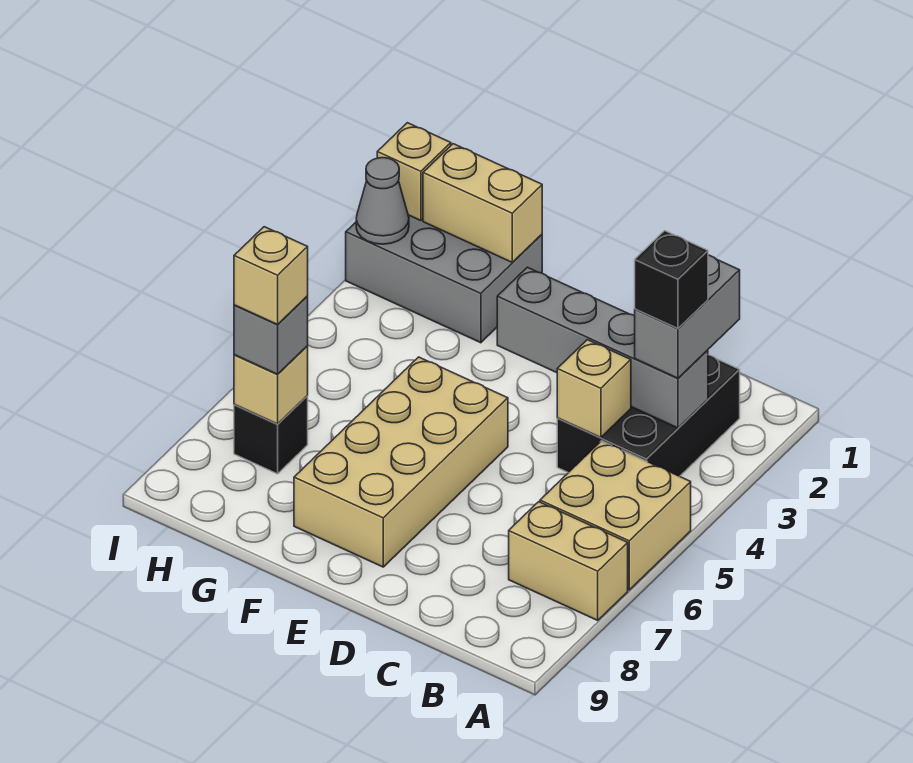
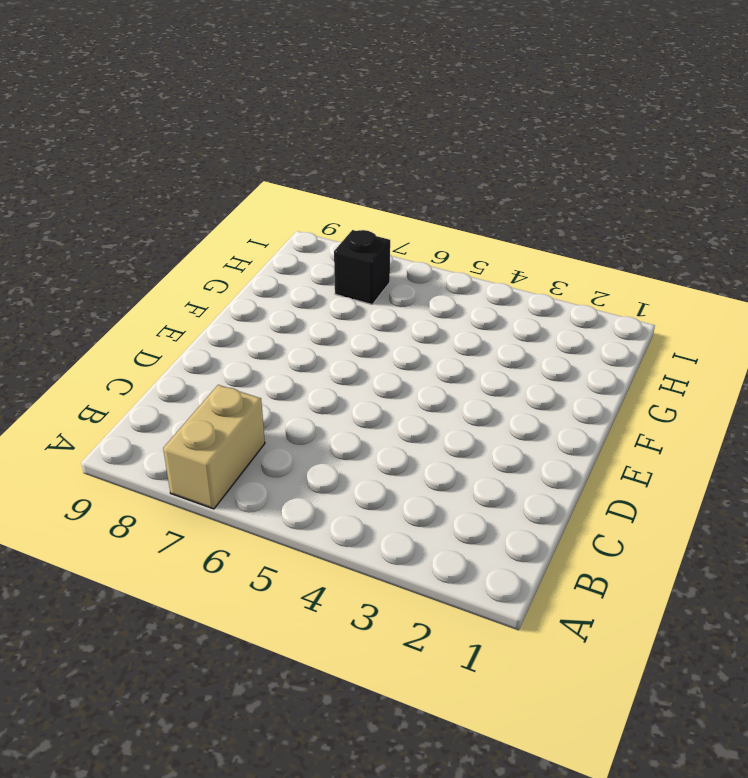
none -> tan brick A5:B6 level 1
none -> black brick B2:C4 level 1
none -> tan brick E5:F8 level 1

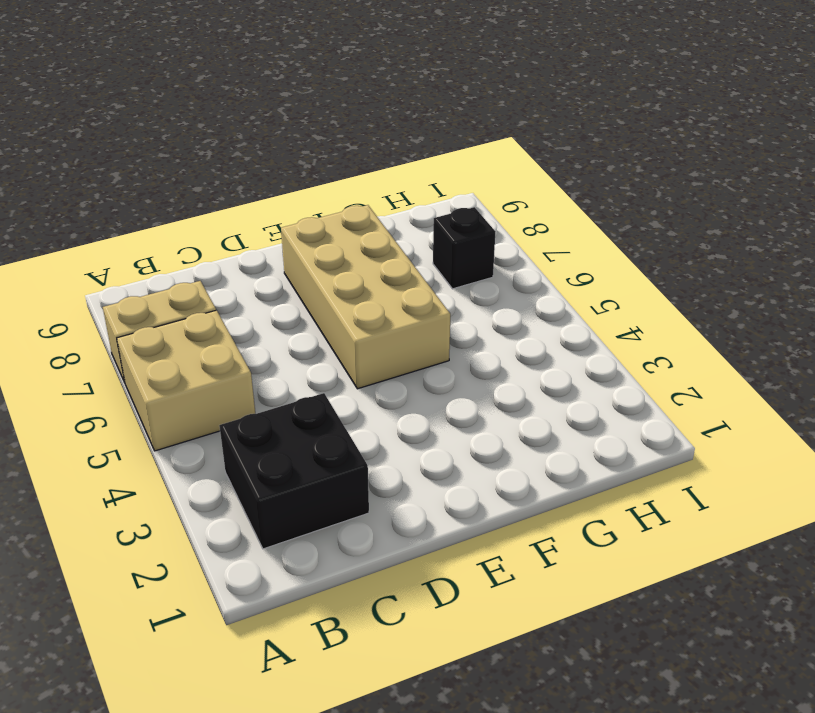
black brick B2:C3 level 1 -> black brick B2:C4 level 1
none -> grey brick G1:I2 level 1
none -> grey brick B3:E3 level 2
none -> tan brick C4 level 2

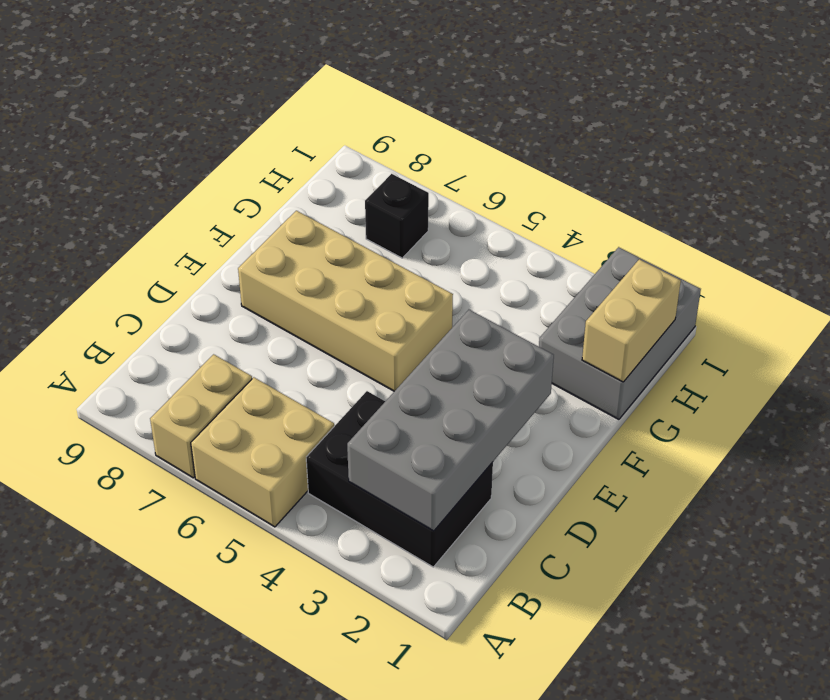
grey brick B2:E3 level 2 -> grey brick B3:E3 level 2
none -> tan brick C4 level 2
none -> tan brick H7 level 2
none -> tan brick I1 level 2

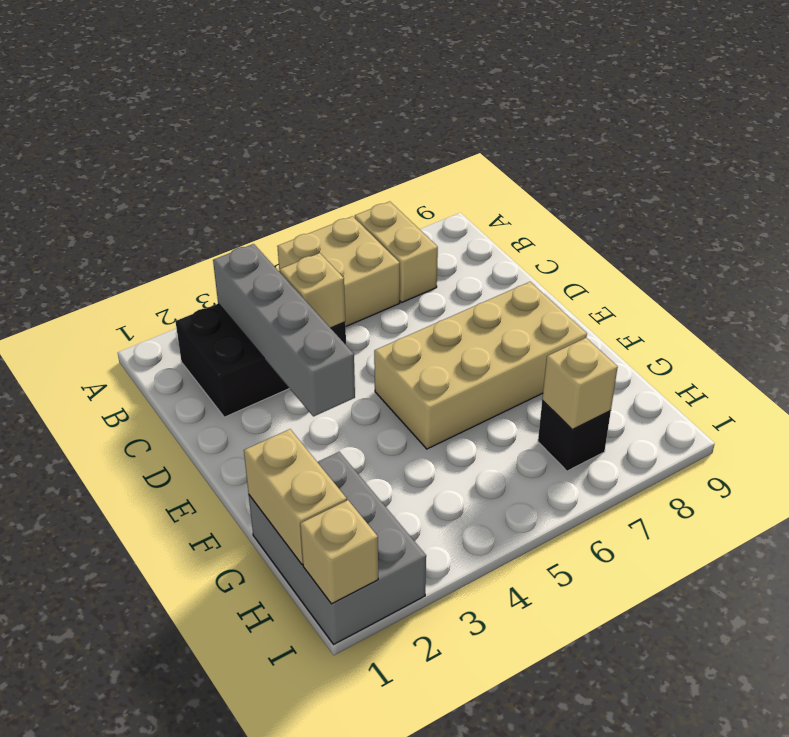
none -> grey cone I2 level 2
none -> grey brick B2:B3 level 3
none -> grey brick H7 level 3

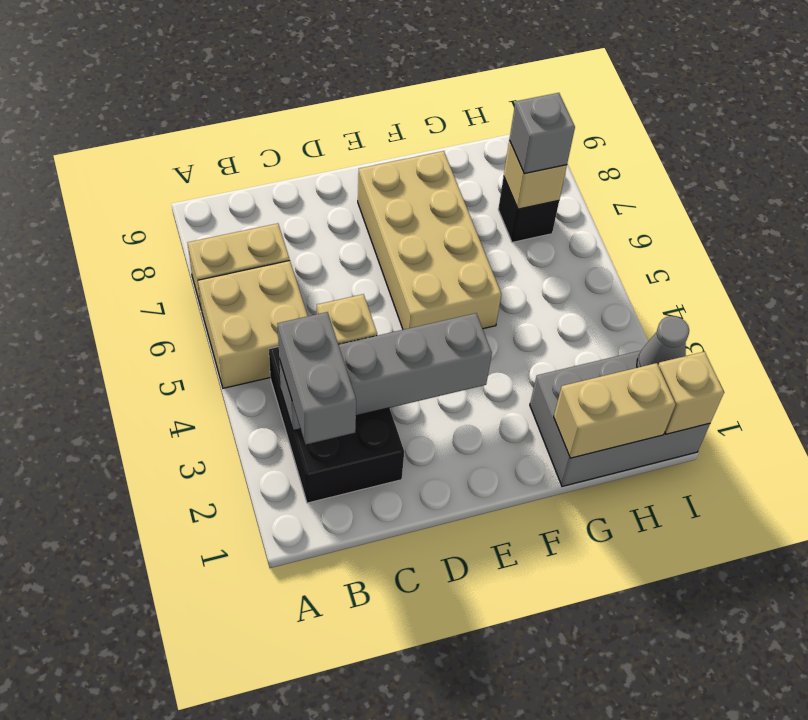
none -> black brick B3 level 4
none -> tan brick H7 level 4

